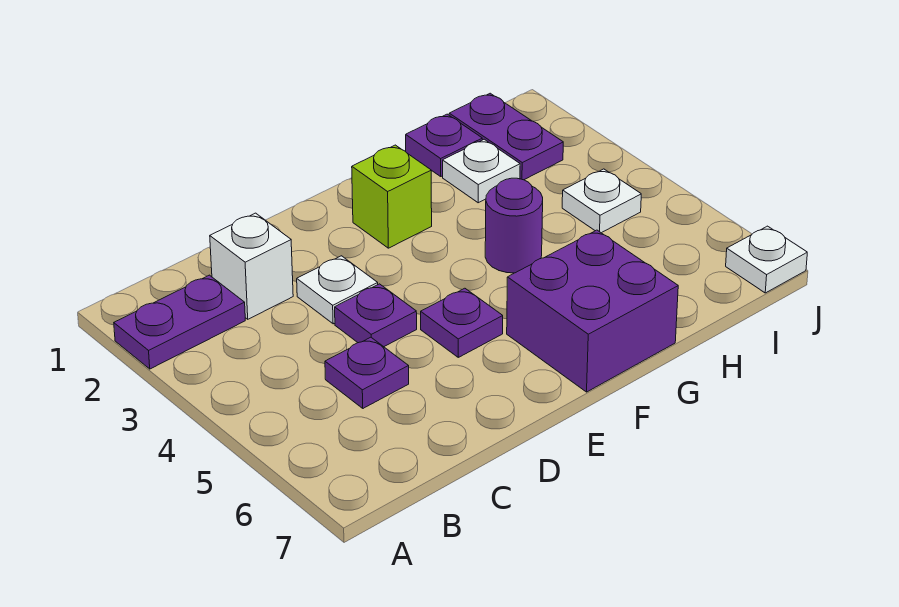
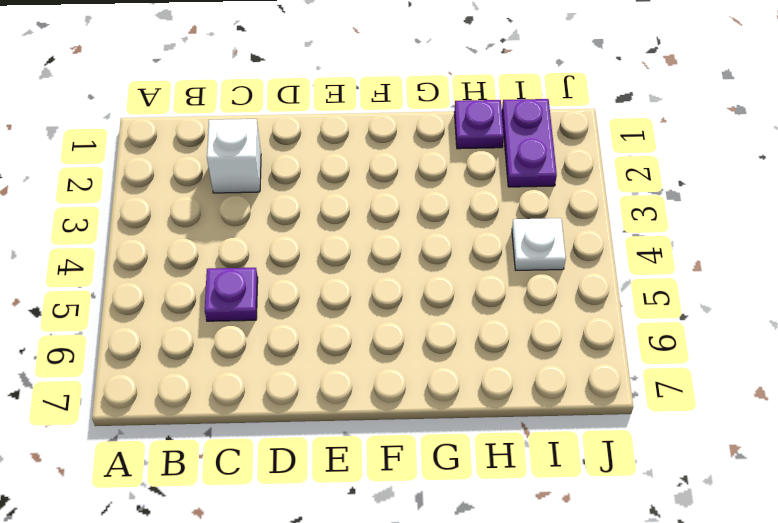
none -> purple plate A2:B2 level 1
none -> white plate D3 level 1
none -> purple plate D4 level 1

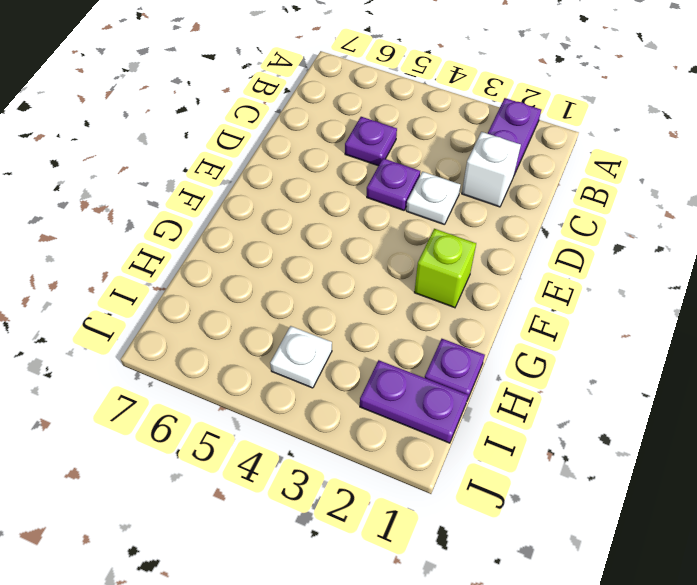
none -> purple plate E5 level 1
none -> purple brick F6:G7 level 1
none -> purple round brick G4 level 1

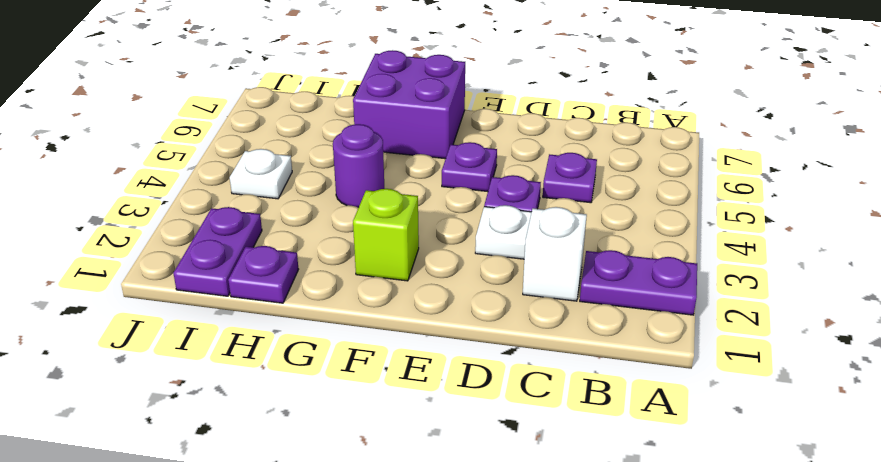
none -> white plate H2 level 1
none -> white plate J7 level 1

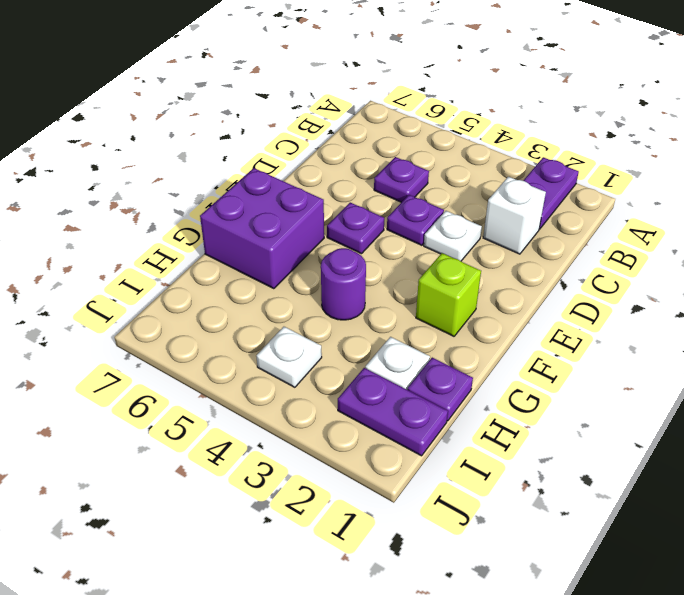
none -> white plate J7 level 1

